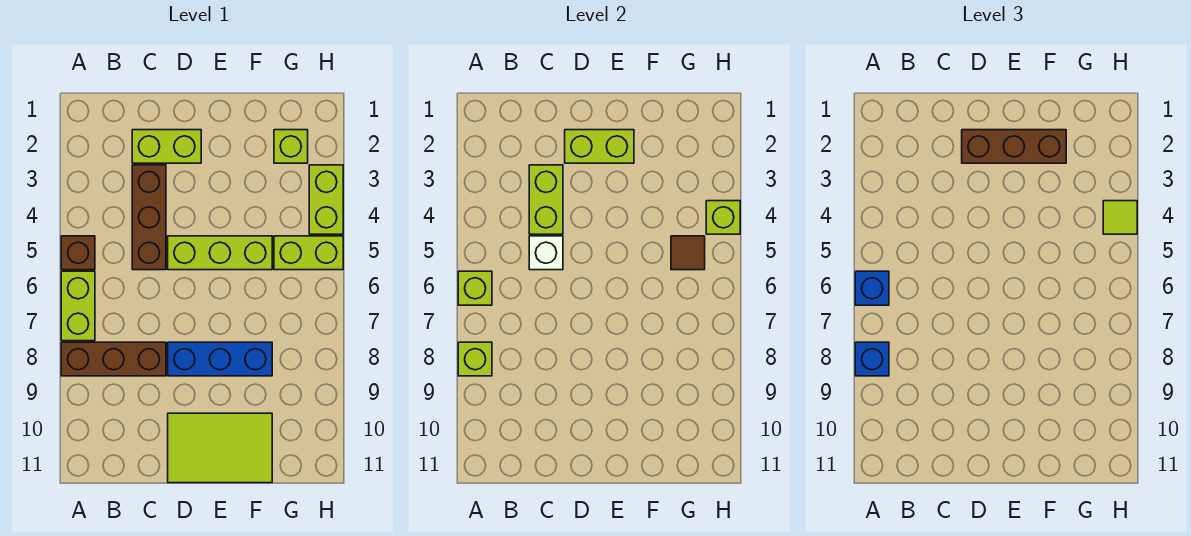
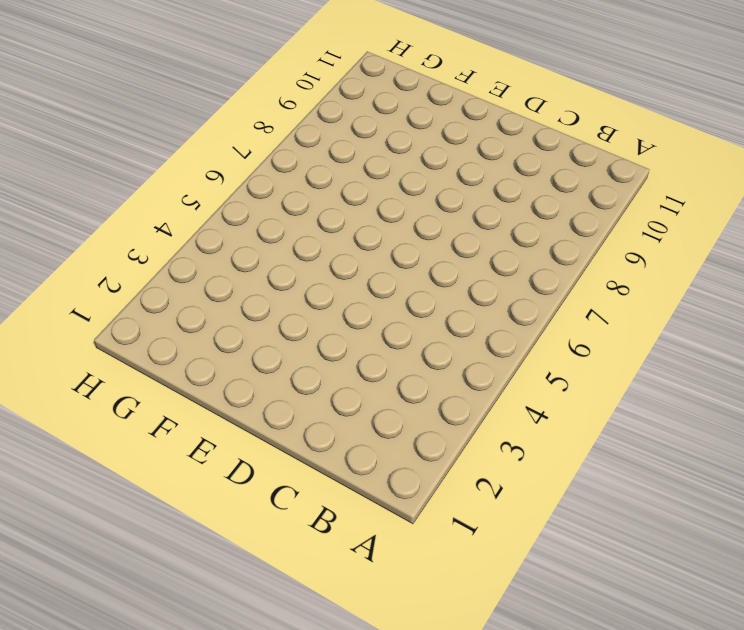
none -> brown brick A5 level 1
none -> lime brick A6:A7 level 1
none -> brown brick A8:C8 level 1

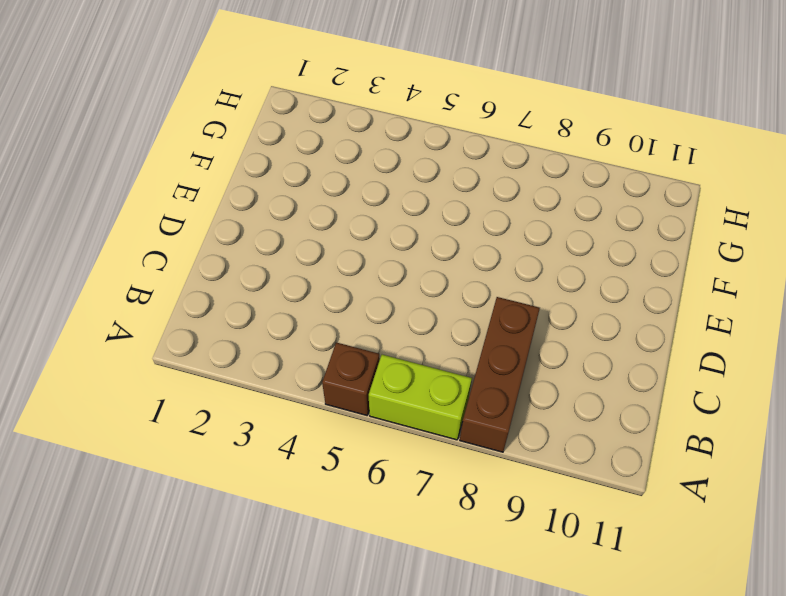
none -> lime brick C2:D2 level 1
none -> brown brick C3:C5 level 1
none -> lime brick D5:F5 level 1

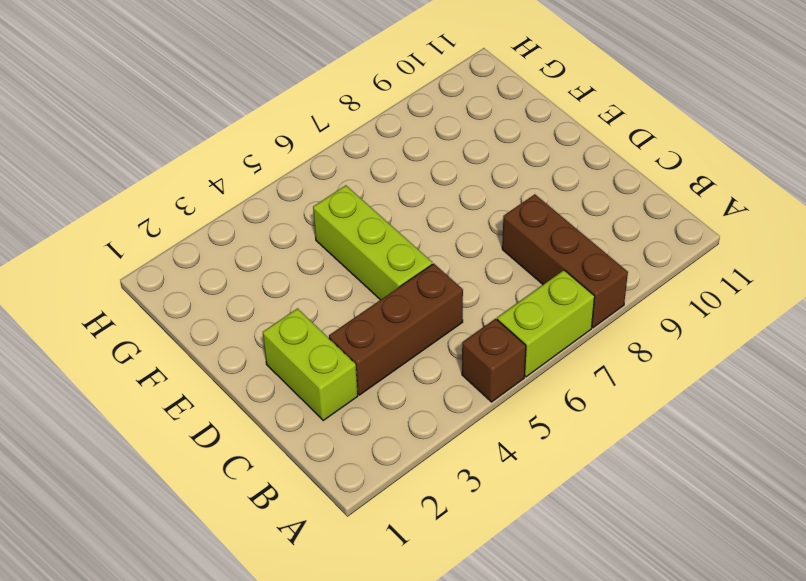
none -> blue brick D8:F8 level 1
none -> lime tile D10:F11 level 1
none -> lime brick G2 level 1

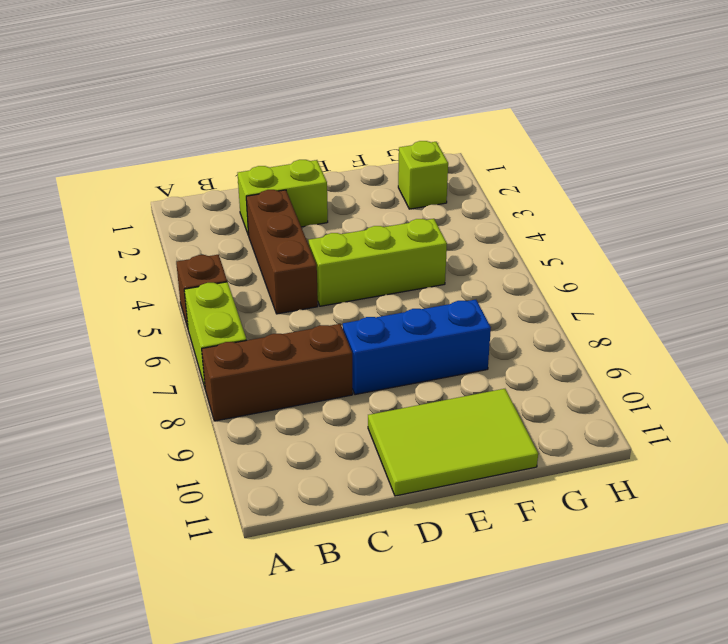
none -> lime brick G5:H5 level 1
none -> lime brick H3:H4 level 1
none -> lime brick A6 level 2

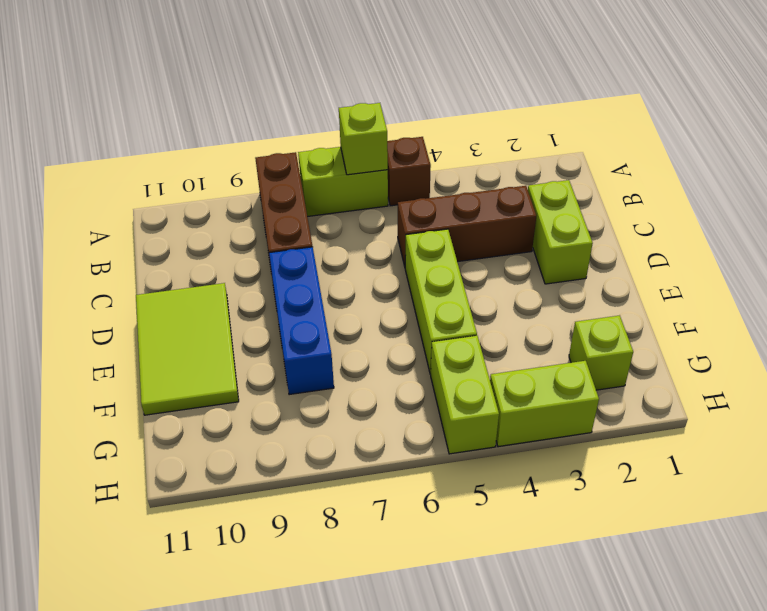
none -> lime brick A8 level 2
none -> lime brick C3:C4 level 2
none -> white brick C5 level 2

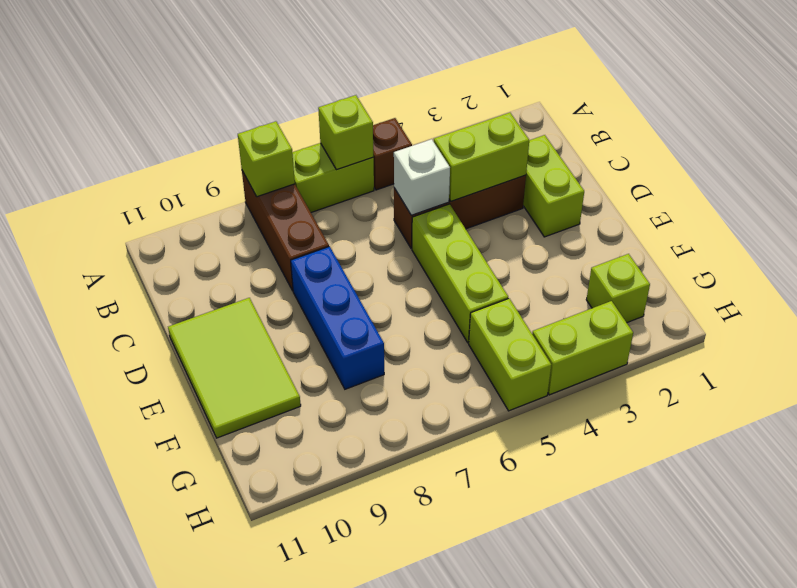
none -> lime brick D2:E2 level 2
none -> brown tile G5 level 2
none -> lime brick H4 level 2

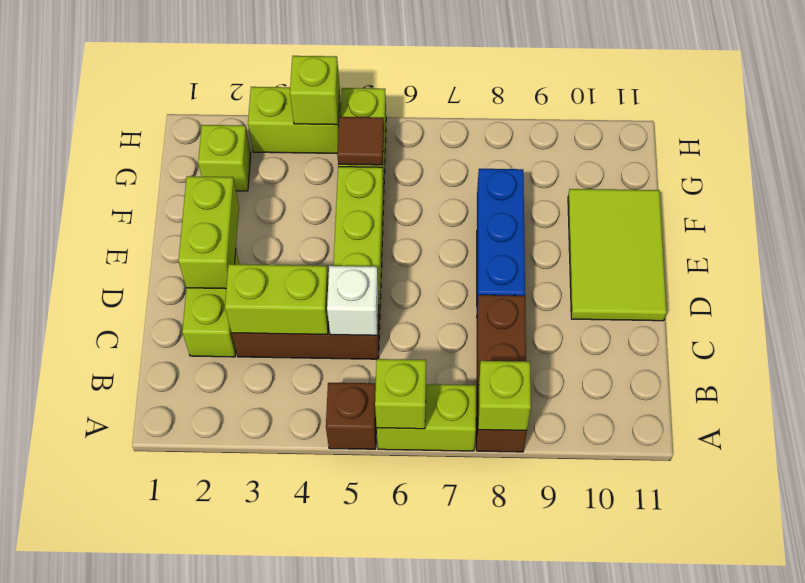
none -> blue brick A6 level 3
none -> blue brick A8 level 3
none -> brown brick D2:F2 level 3

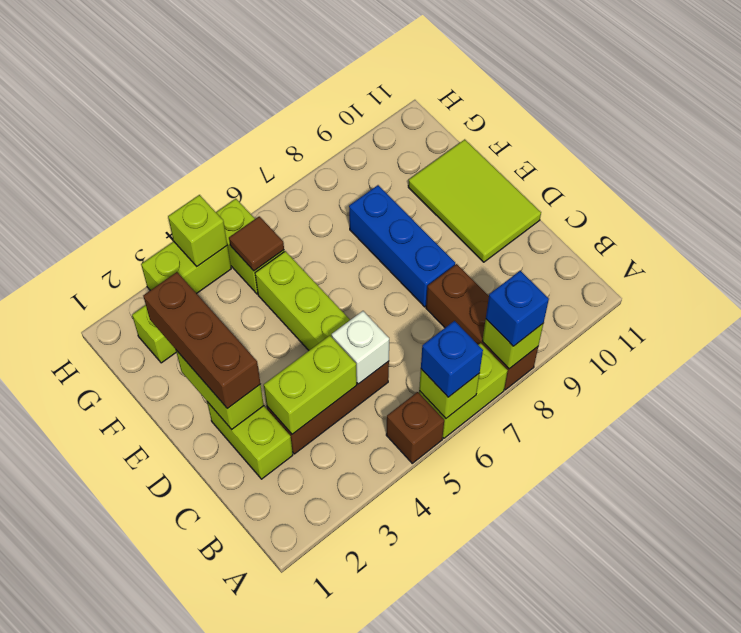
none -> lime tile H4 level 3

